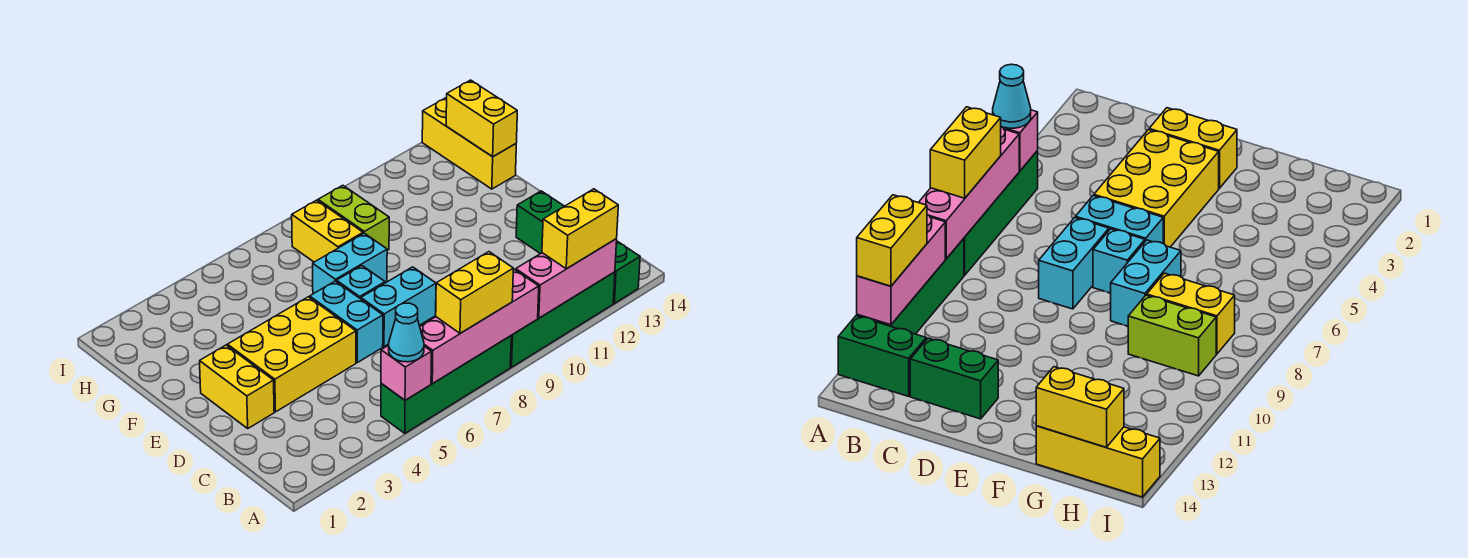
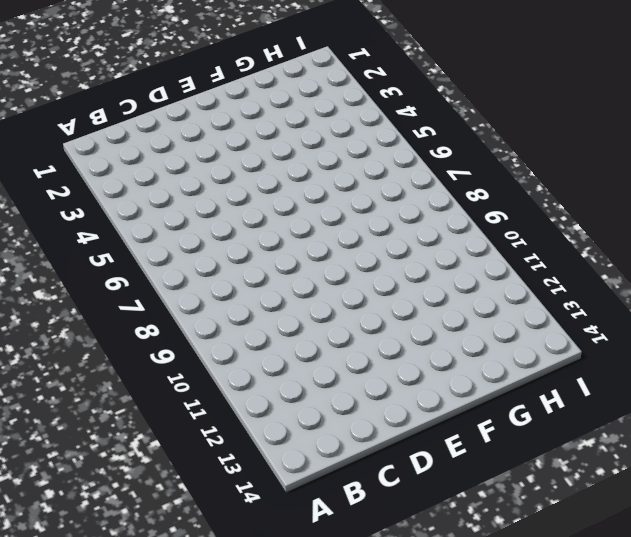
none -> green brick A5:A8 level 1
none -> green brick A9:A12 level 1
none -> green brick A13:B13 level 1

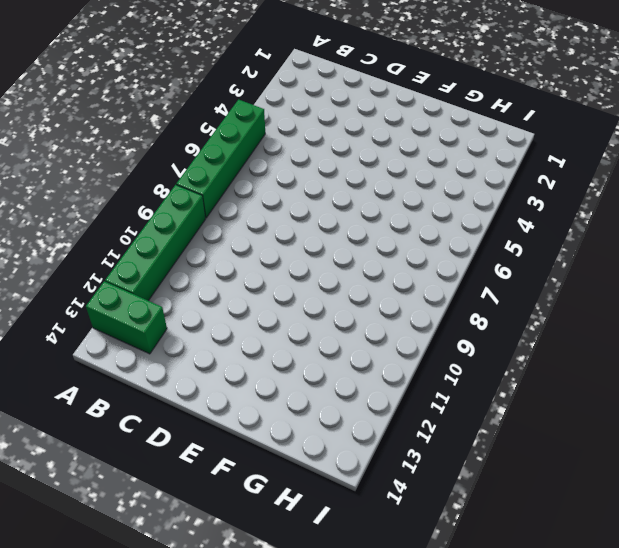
none -> green brick C13:D13 level 1
none -> yellow brick D2:E2 level 1
none -> yellow brick D3:E5 level 1

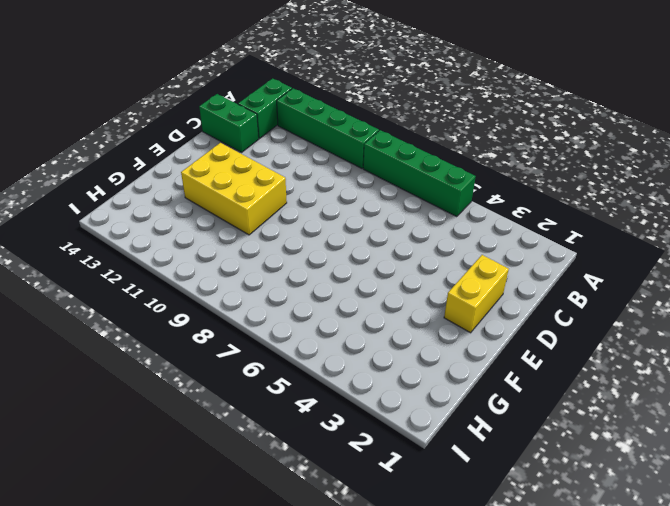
green brick C13:C14 level 1 -> green brick C13:D13 level 1
yellow brick E10:F12 level 1 -> yellow brick D3:E5 level 1
none -> cyan brick D6:E6 level 1
none -> cyan brick D7:D8 level 1
none -> cyan brick E7 level 1

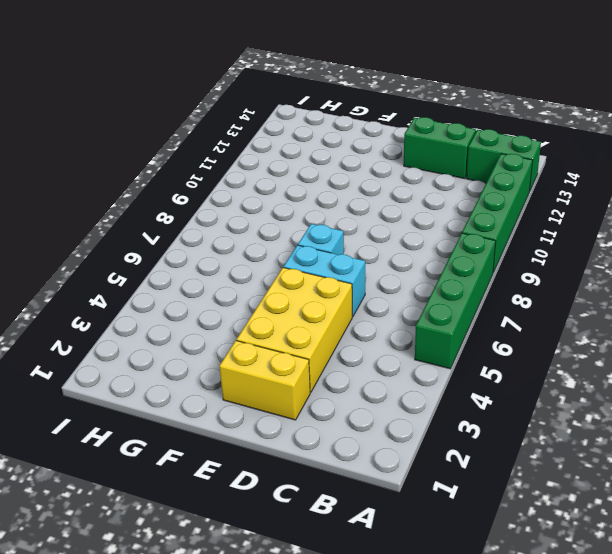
none -> cyan brick D7:D8 level 1
none -> cyan brick F7:F8 level 1
none -> yellow brick G8:H8 level 1

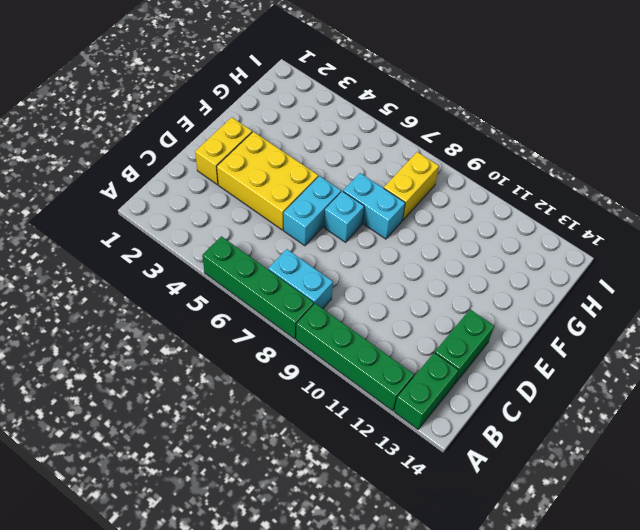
cyan brick B7:B8 level 1 -> cyan brick D7:D8 level 1
none -> lime brick G9:H9 level 1
none -> yellow brick G14:I14 level 1
none -> pink brick A5 level 2

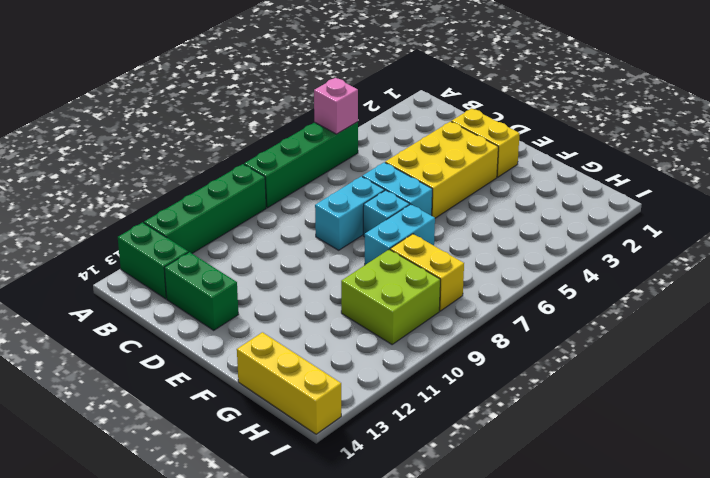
lime brick G9:H10 level 1 -> lime brick G9:H9 level 1
none -> pink brick A6:A9 level 2
none -> pink brick A10:A12 level 2
none -> yellow brick G14:H14 level 2

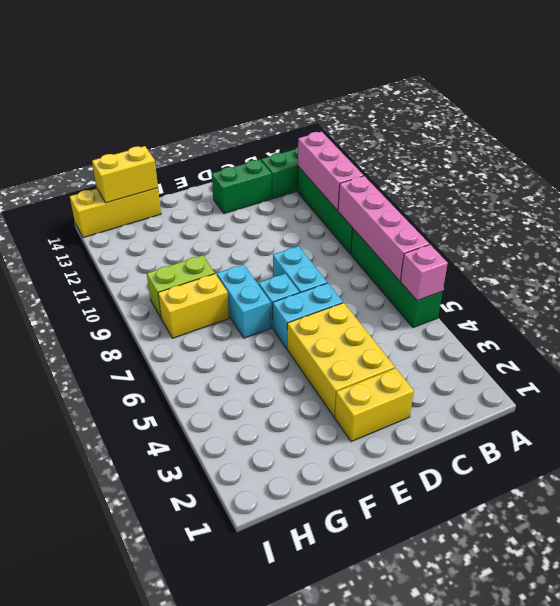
none -> cyan cone A5 level 3
none -> yellow brick A7:A8 level 3
none -> yellow brick A11:A12 level 3

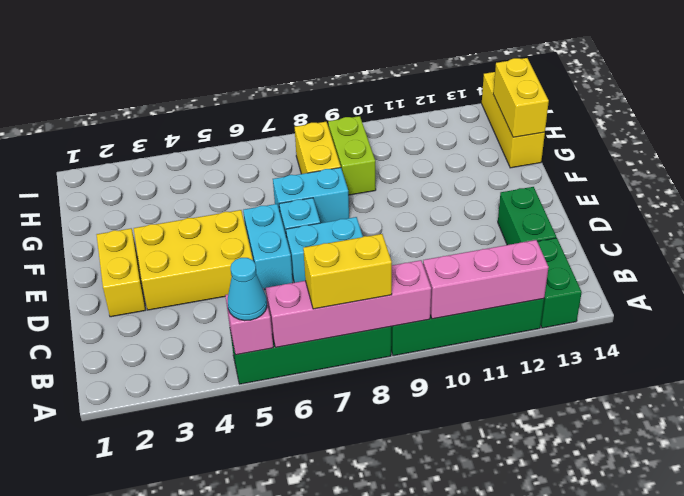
none -> yellow brick A11:A12 level 3

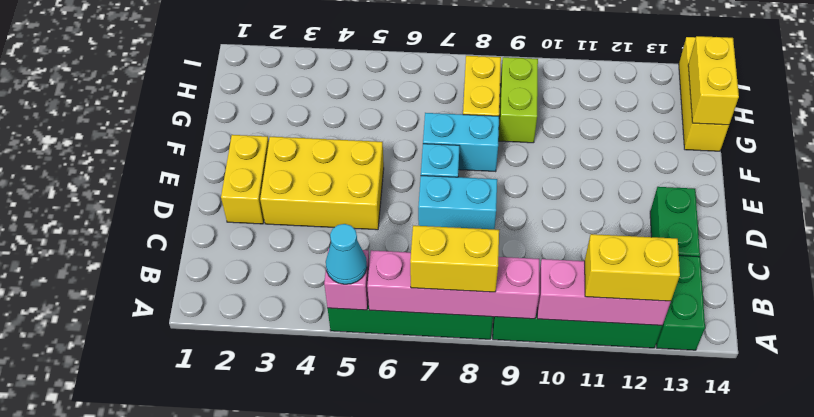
none -> cyan brick D6:E6 level 1

